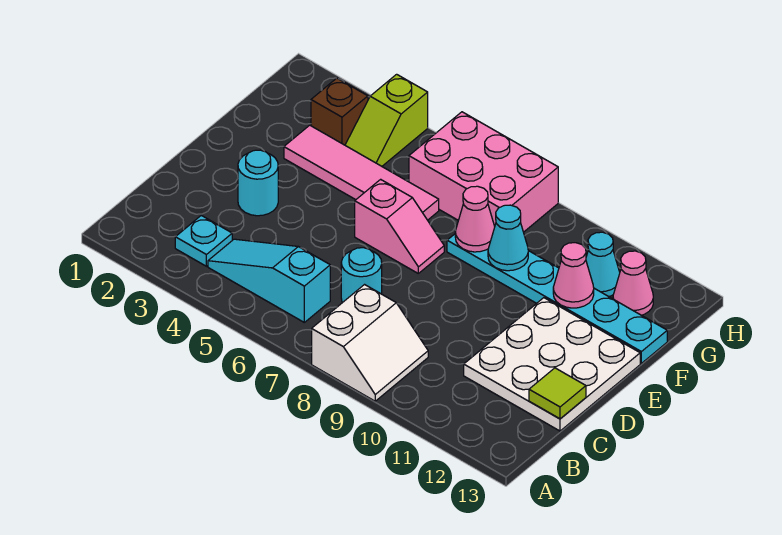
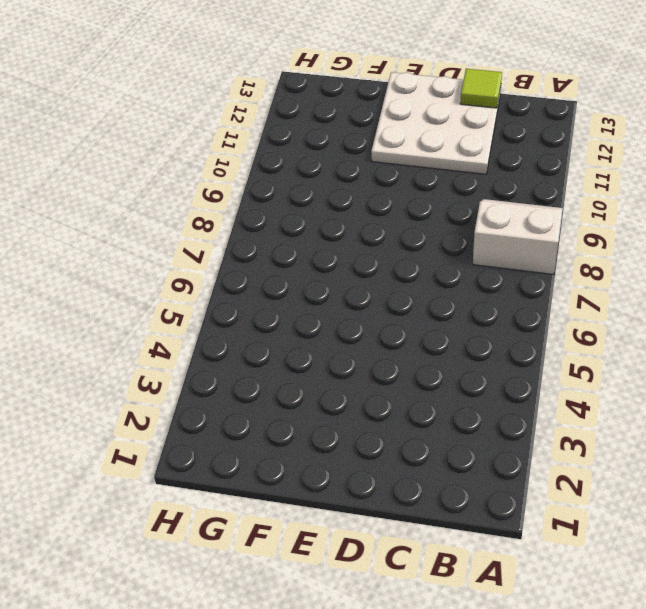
none -> cyan plate B3 level 1
none -> cyan slope B4:B6 level 1 top 6
none -> cyan round brick C7 level 1

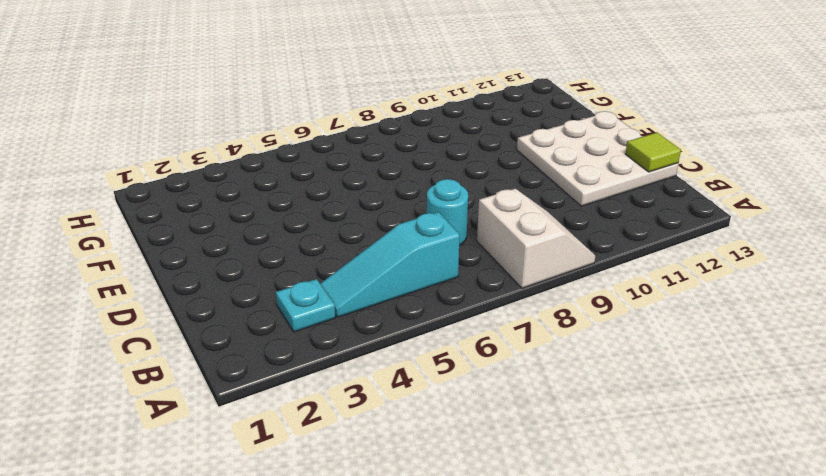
none -> cyan round brick D3 level 1
none -> pink slope E6:E7 level 1 top 6
none -> pink tile F3:F6 level 1

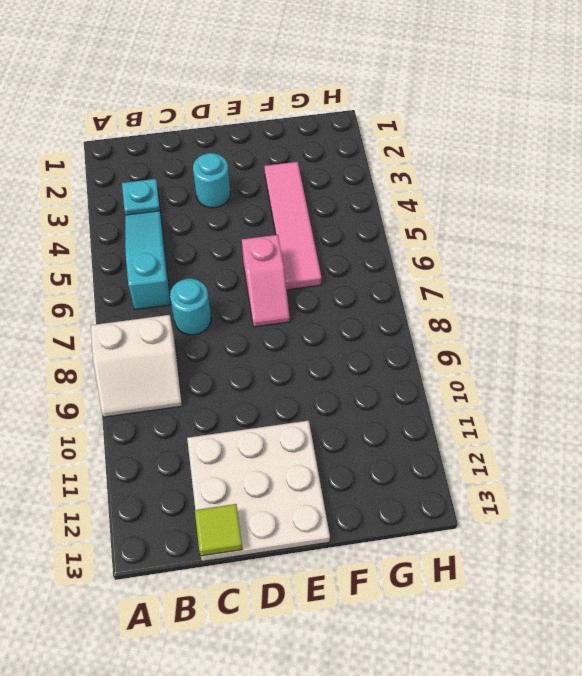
none -> cyan plate F8:F13 level 1
none -> brown brick G3 level 1
none -> lime slope G4:H4 level 1 top H

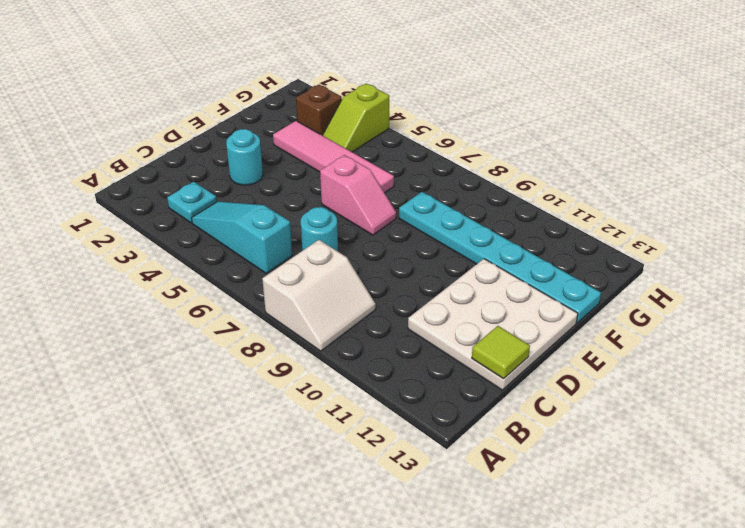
none -> pink brick G6:H8 level 1
none -> cyan cone G11 level 1
none -> pink cone G12 level 1

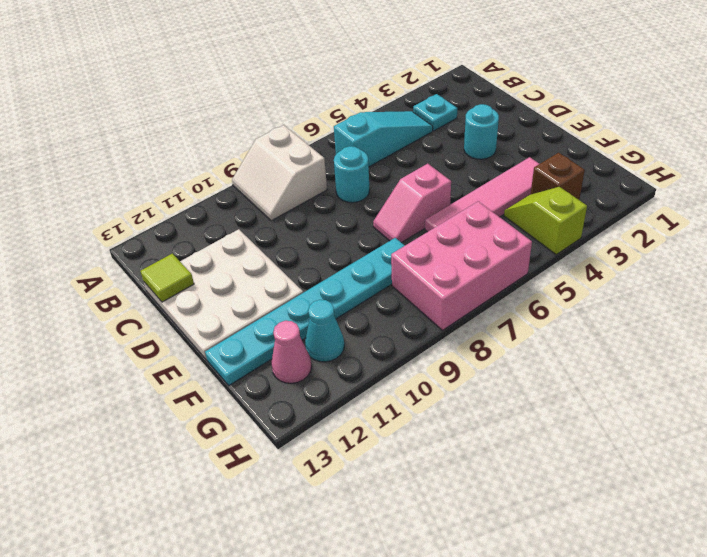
none -> pink cone F8 level 2
none -> cyan cone F9 level 2
none -> pink cone F11 level 2

